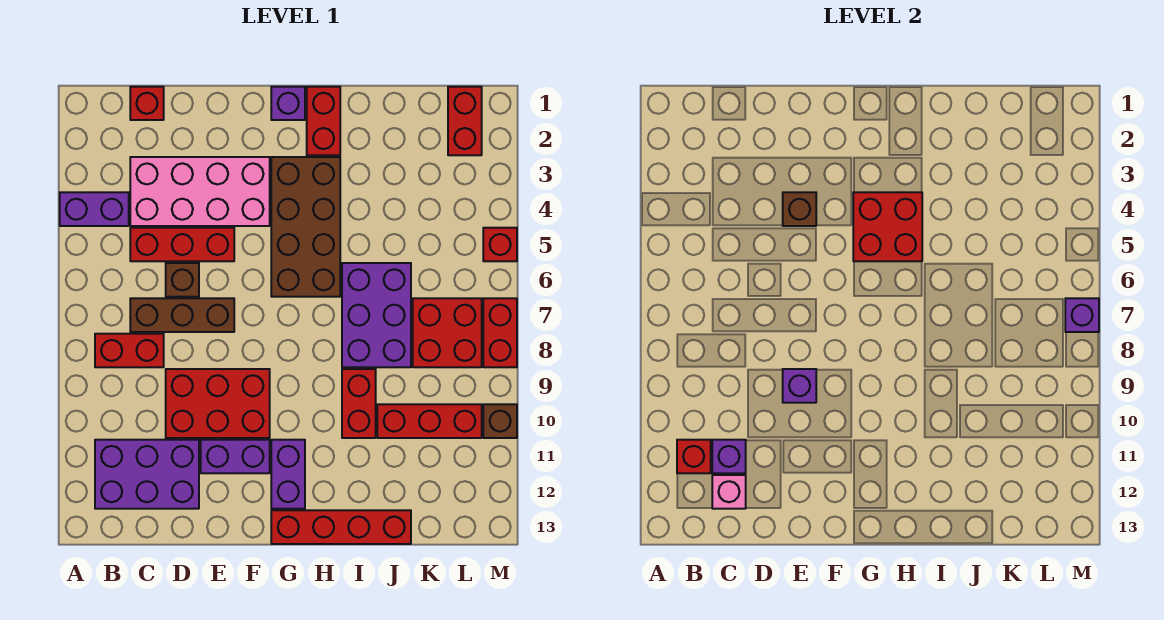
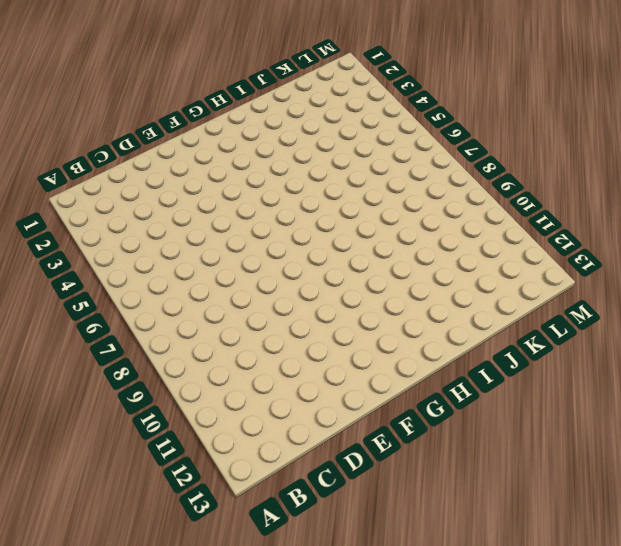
none -> purple brick A4:B4 level 1
none -> red brick B8:C8 level 1
none -> purple brick B11:D12 level 1
none -> red brick C1 level 1

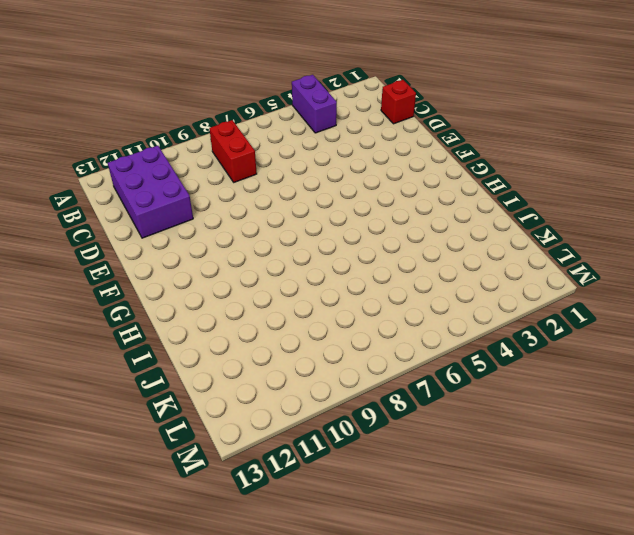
none -> pink brick C3:F4 level 1
none -> red brick C5:E5 level 1
none -> brown brick C7:E7 level 1
none -> brown brick D6 level 1

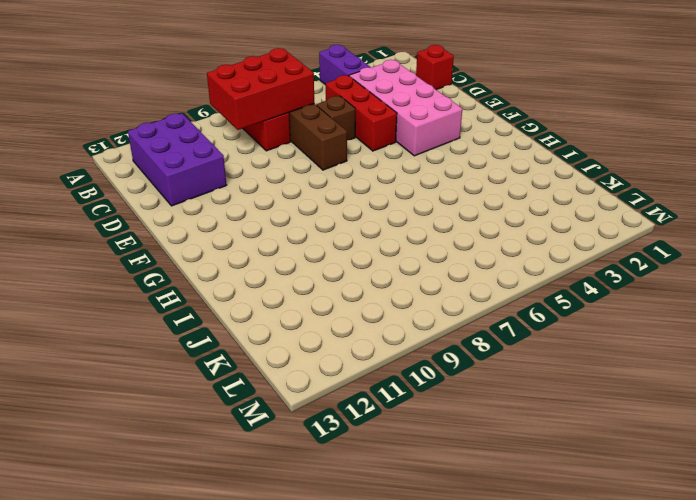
red brick B7:C9 level 2 -> red brick D9:F10 level 1
none -> purple brick E11:F11 level 1
none -> purple brick G1 level 1
none -> brown brick G3:H6 level 1
none -> purple brick G11:G12 level 1

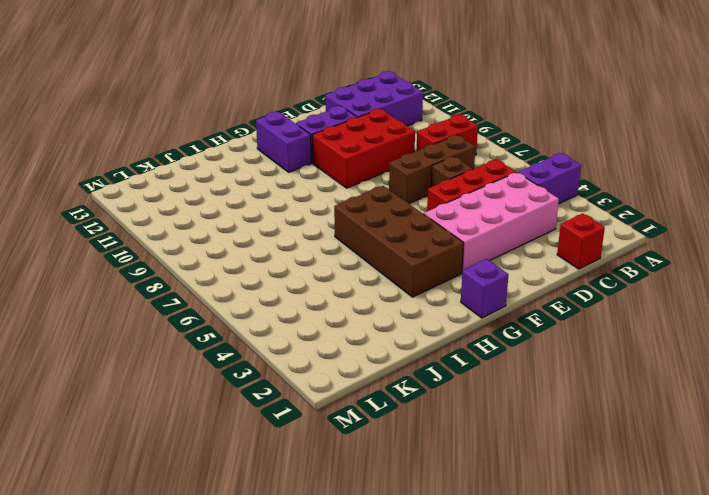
none -> red brick G13:J13 level 1
none -> red brick H1:H2 level 1
none -> purple brick I6:J8 level 1
none -> red brick I9:I10 level 1

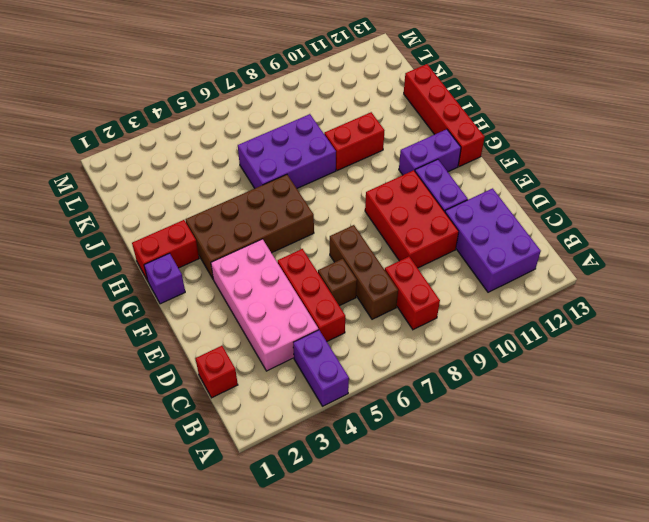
none -> red brick J10:L10 level 1
none -> red brick K7:L8 level 1
none -> red brick L1:L2 level 1
none -> red brick M5 level 1

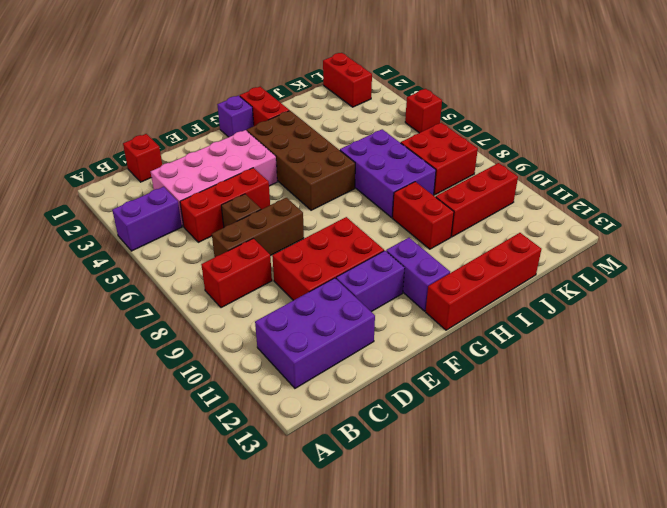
none -> red brick M7:M8 level 1
none -> brown brick M10 level 1
none -> red brick B11 level 2
none -> purple brick C11 level 2

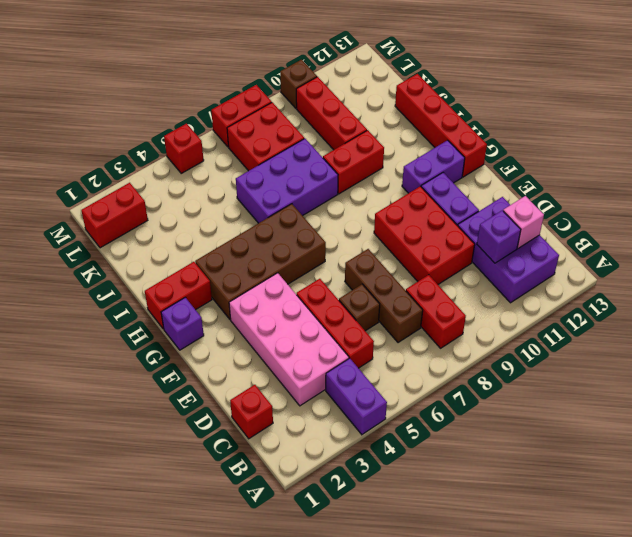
none -> red brick B11 level 2
none -> brown brick E4 level 2
none -> purple brick E9 level 2
none -> red brick G4:H5 level 2

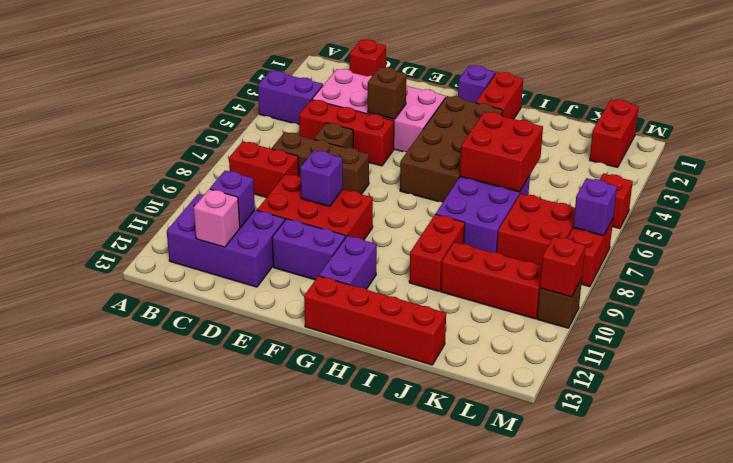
red brick I5:J6 level 2 -> red brick G4:H5 level 2
red brick M10 level 2 -> red brick B11 level 2

